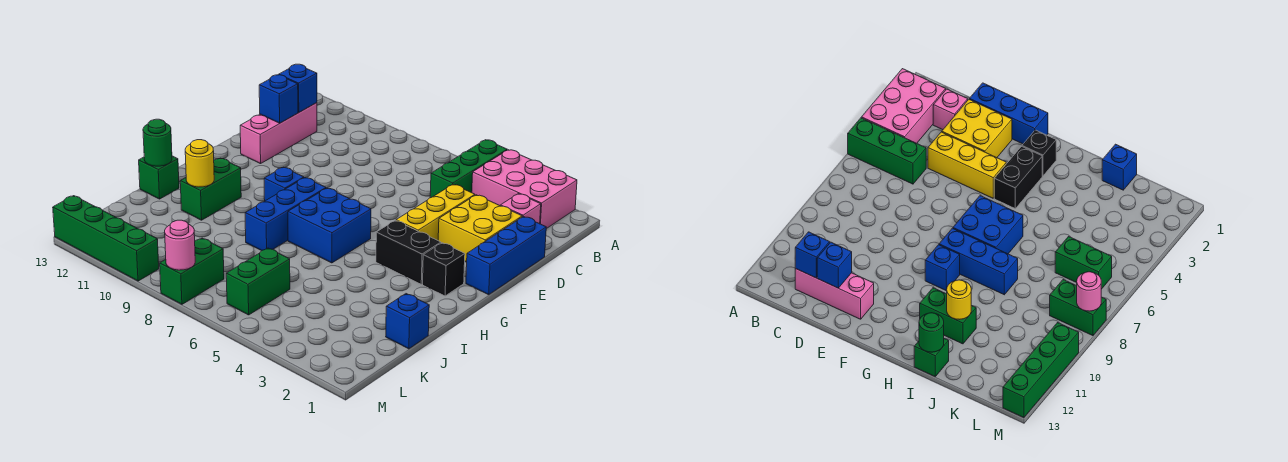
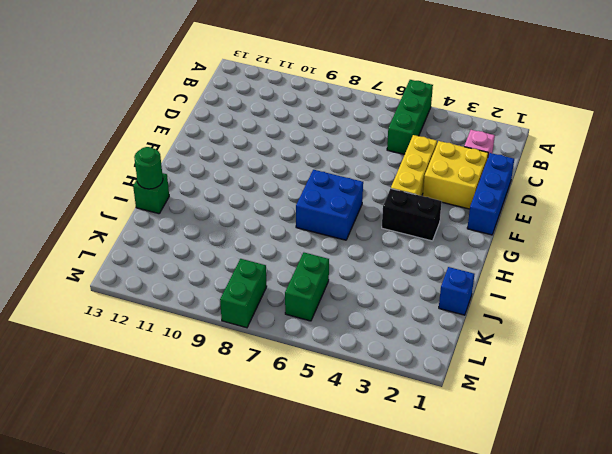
none -> pink brick A2:B4 level 1
none -> pink brick C12:E12 level 1
none -> black brick G2 level 1

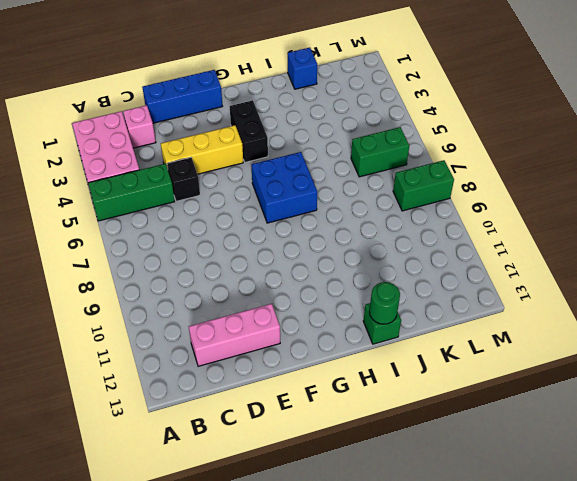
black brick D5 level 1 -> black brick G2 level 1
none -> yellow brick D2:E3 level 1
none -> blue brick G8:I8 level 1
none -> blue brick G9 level 1

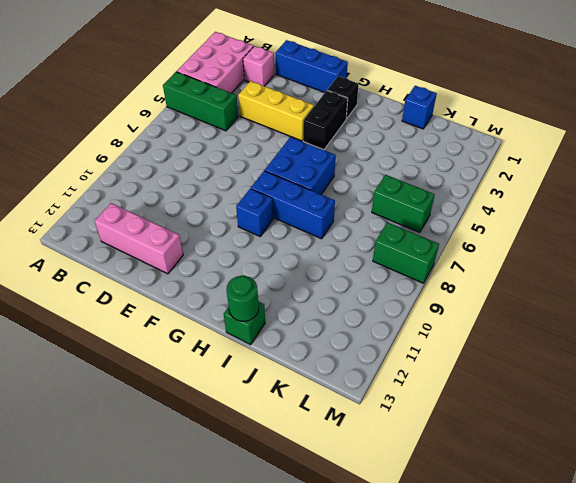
none -> yellow brick D2:E3 level 1
none -> green brick H11:I11 level 1
none -> green brick M10:M13 level 1

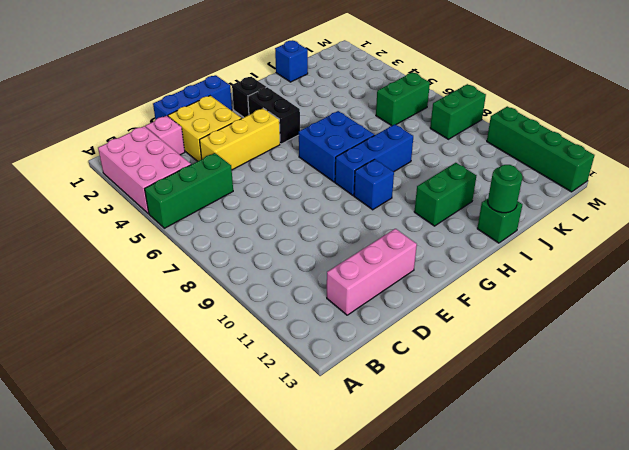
none -> blue brick C12 level 2
none -> blue brick D12 level 2
none -> yellow round brick I11 level 2

